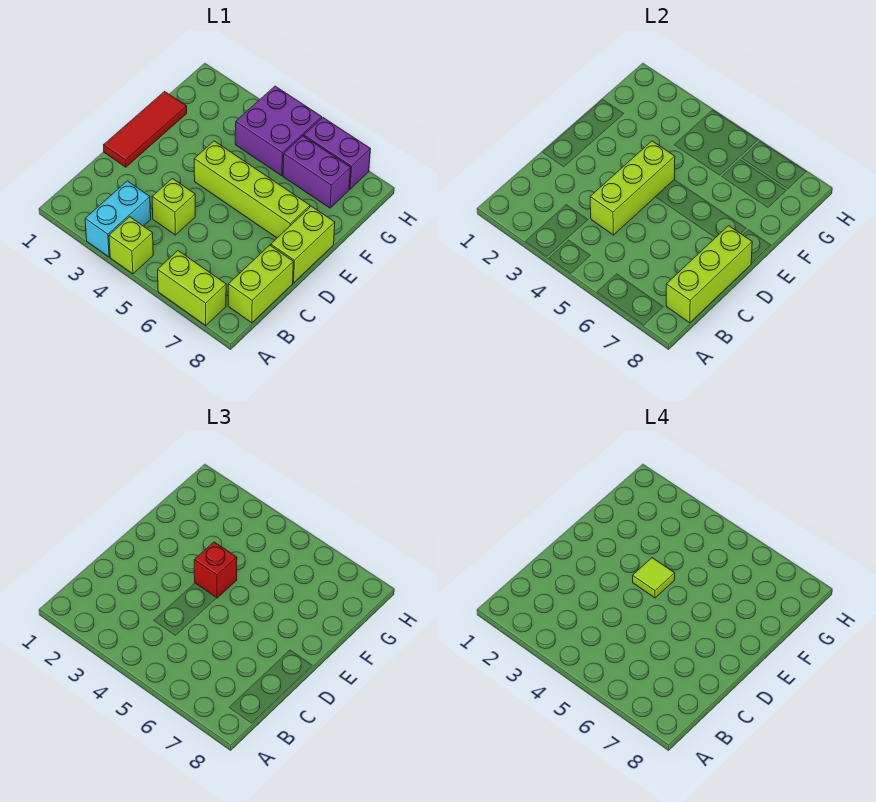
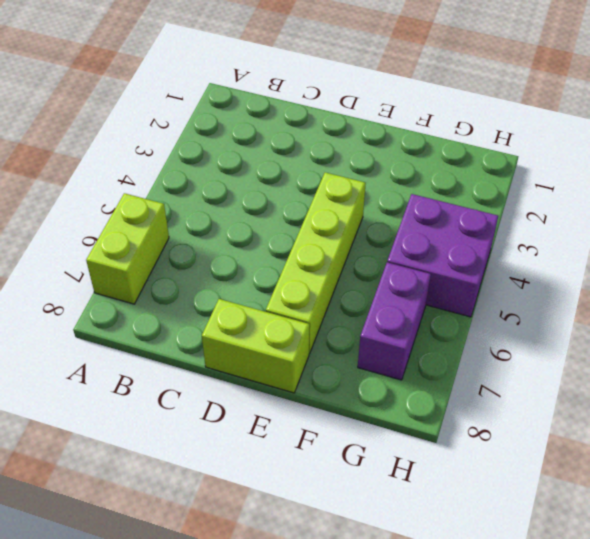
none -> cyan brick A3:B3 level 1
none -> lime brick A4 level 1
none -> lime brick B8:C8 level 1

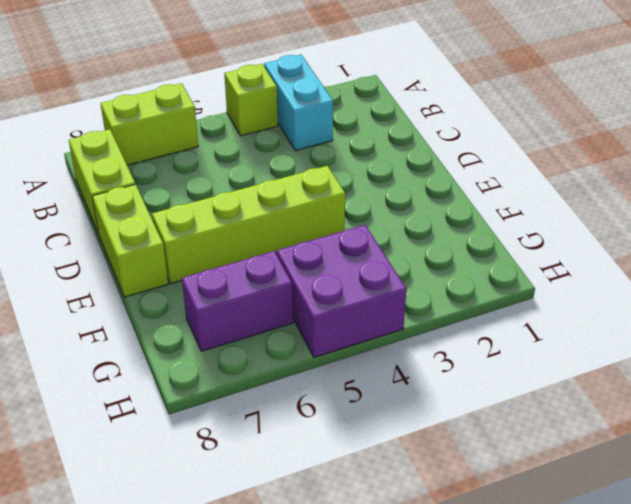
none -> lime brick C4 level 1
none -> red tile D1:F1 level 1
none -> purple brick H6:H7 level 1

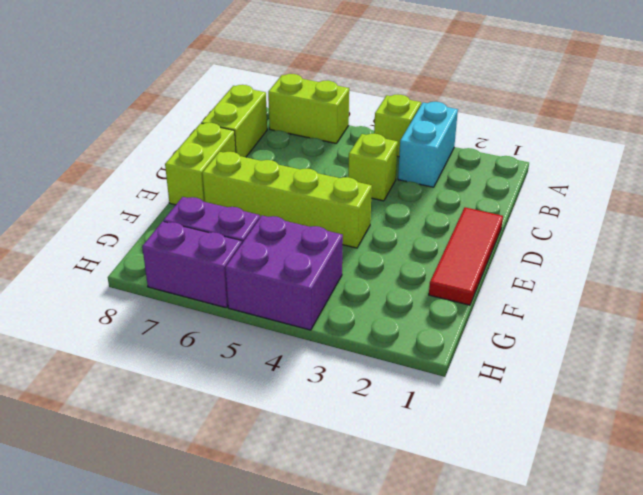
none -> lime brick B8:D8 level 2
none -> lime brick C4:E4 level 2
none -> red brick E4 level 3

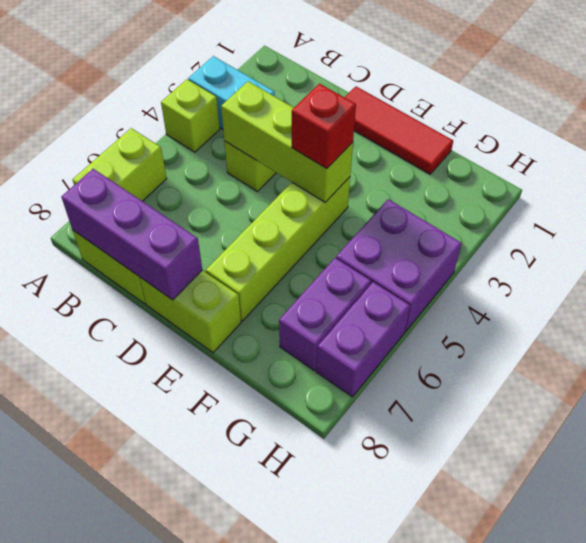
purple brick B8:D8 level 2 -> lime brick B8:D8 level 2
none -> lime tile E4 level 4

